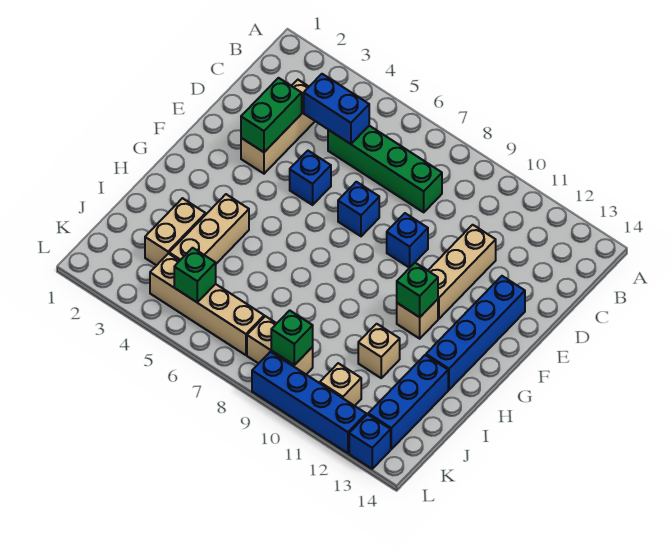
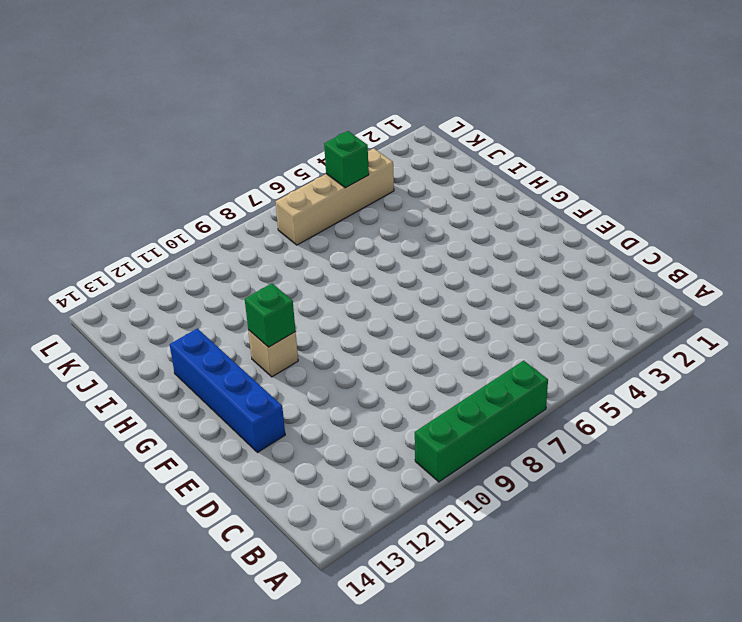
green brick A7:A10 level 1 -> green brick C5:C8 level 1
none -> tan brick C3:E3 level 1
none -> tan brick D11:F11 level 1
none -> blue brick E5 level 1

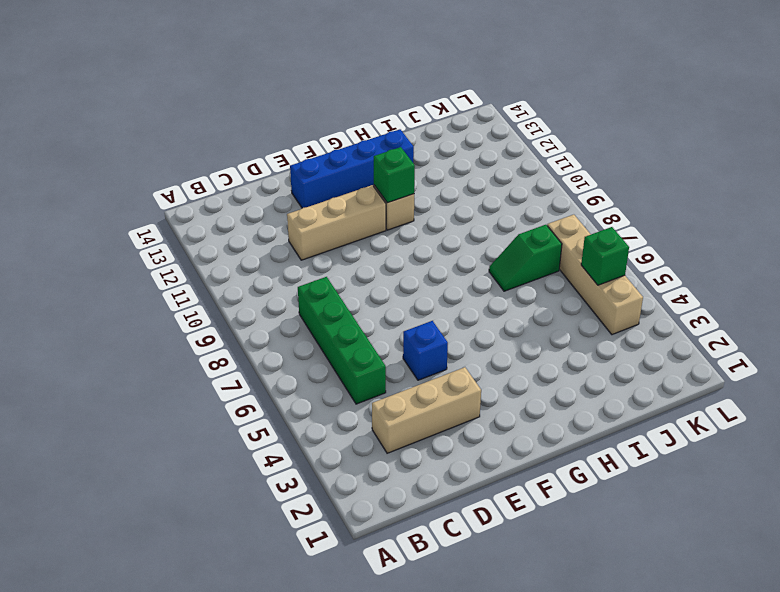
green slope I7:J7 level 1 top J -> none
none -> blue brick E7 level 1
none -> blue brick E9 level 1
none -> tan brick H4:J4 level 1

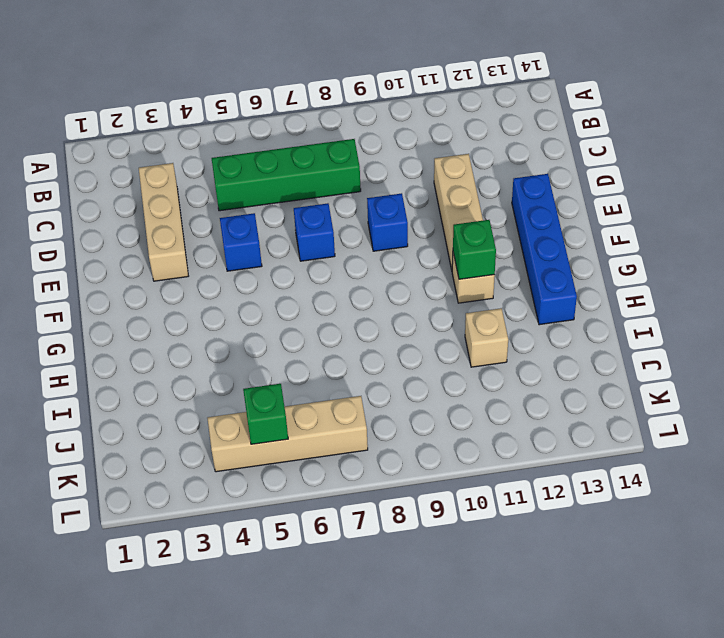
none -> tan brick H4:J4 level 1
none -> tan brick I3:J3 level 1
none -> blue brick I13:K13 level 1

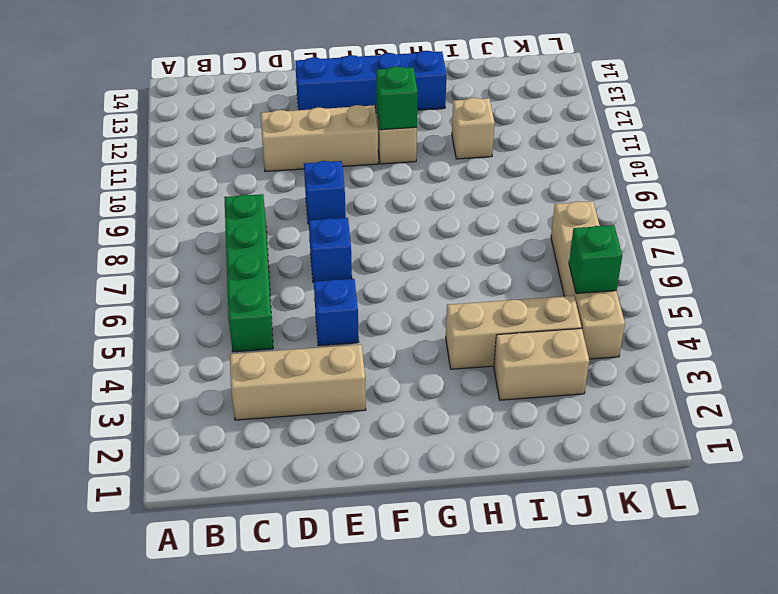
none -> blue brick I13:K13 level 1
none -> tan brick K8:K9 level 1
none -> tan brick K11 level 1

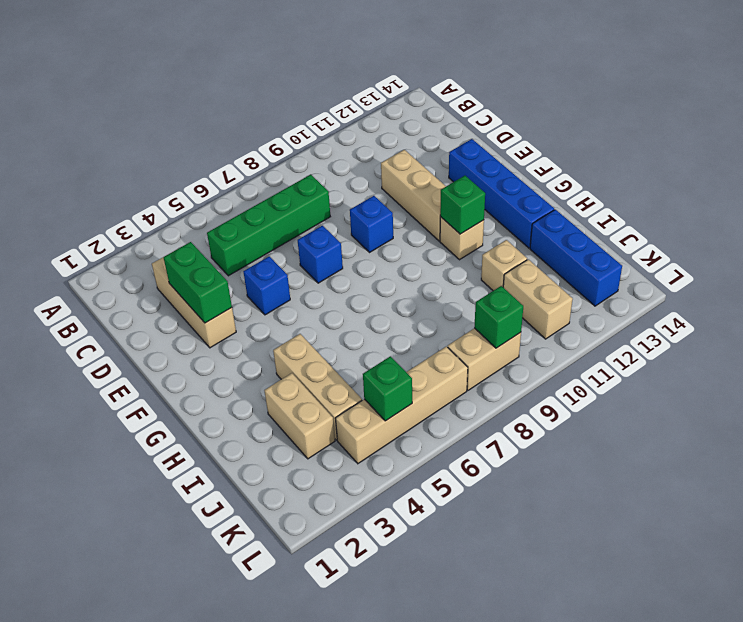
tan brick J11:K11 level 1 -> tan brick K11 level 1
none -> blue brick L9:L12 level 1
none -> blue brick L13 level 1
none -> blue brick C4:C5 level 2

